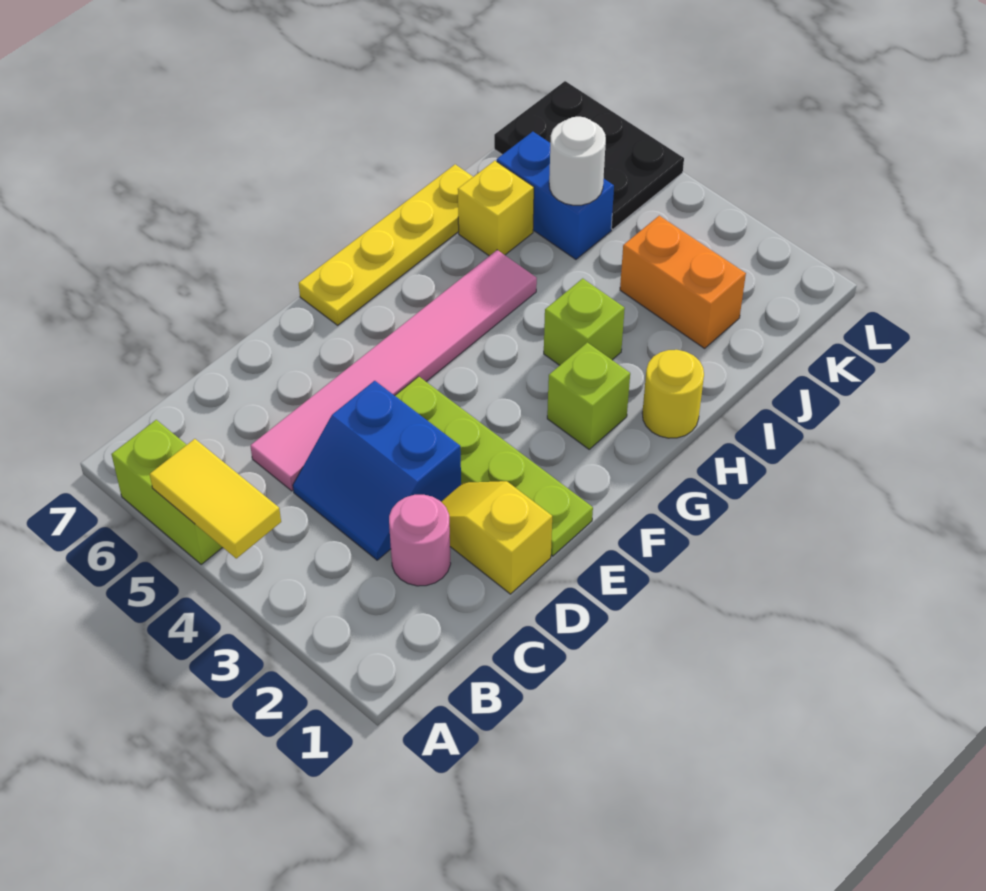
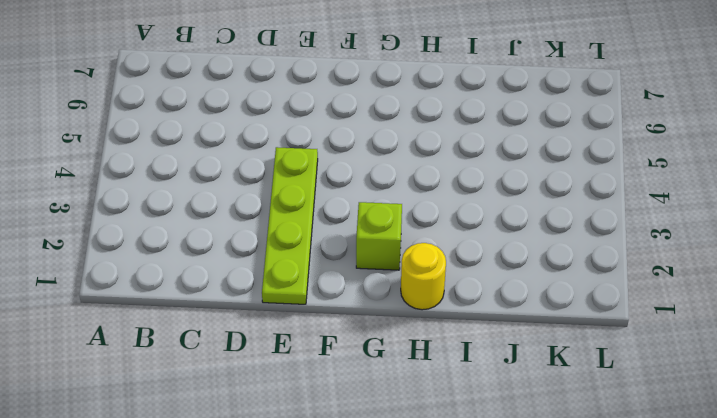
none -> lime brick A5:A6 level 1
none -> pink round brick C2 level 1
none -> blue slope C3:D4 level 1 top D

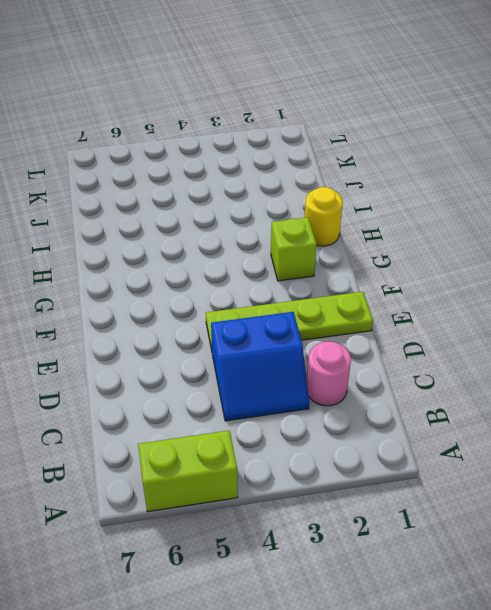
none -> pink tile C5:H5 level 1
none -> yellow slope D1:D2 level 1 top 1
none -> yellow plate F7:I7 level 1

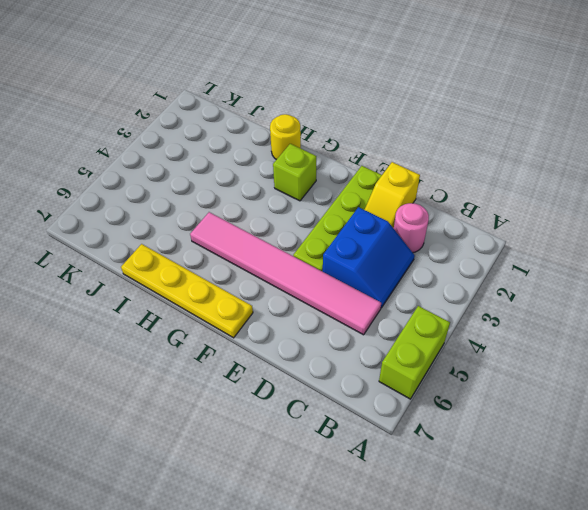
none -> lime brick H3 level 1
none -> yellow brick I6 level 1
none -> orange brick J2:J3 level 1

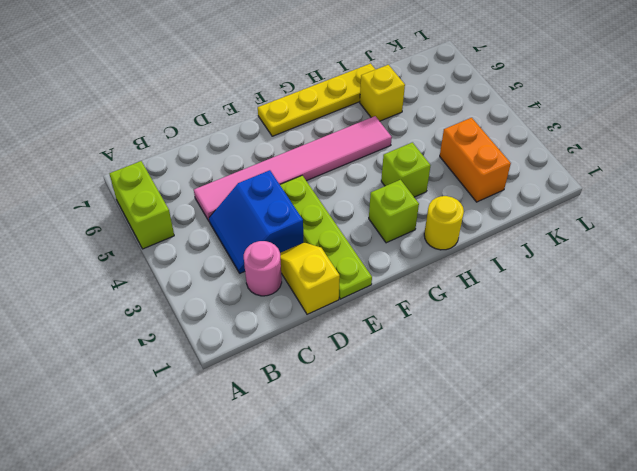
none -> blue brick J5:J6 level 1
none -> black plate K5:L7 level 1
none -> yellow tile A4:A5 level 2

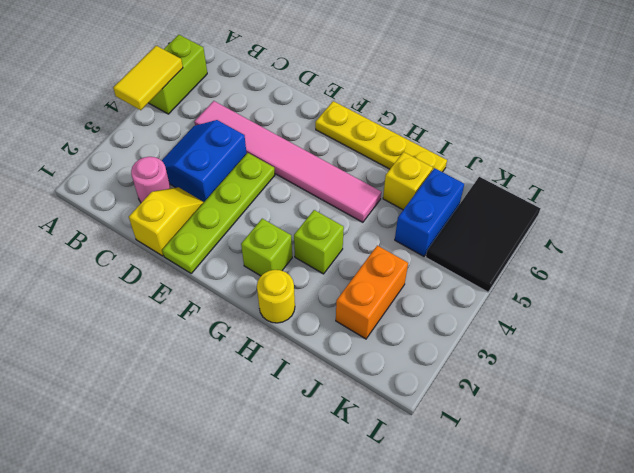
black tile K5:L7 level 1 -> black plate K5:L7 level 1
none -> white round brick J5 level 2

